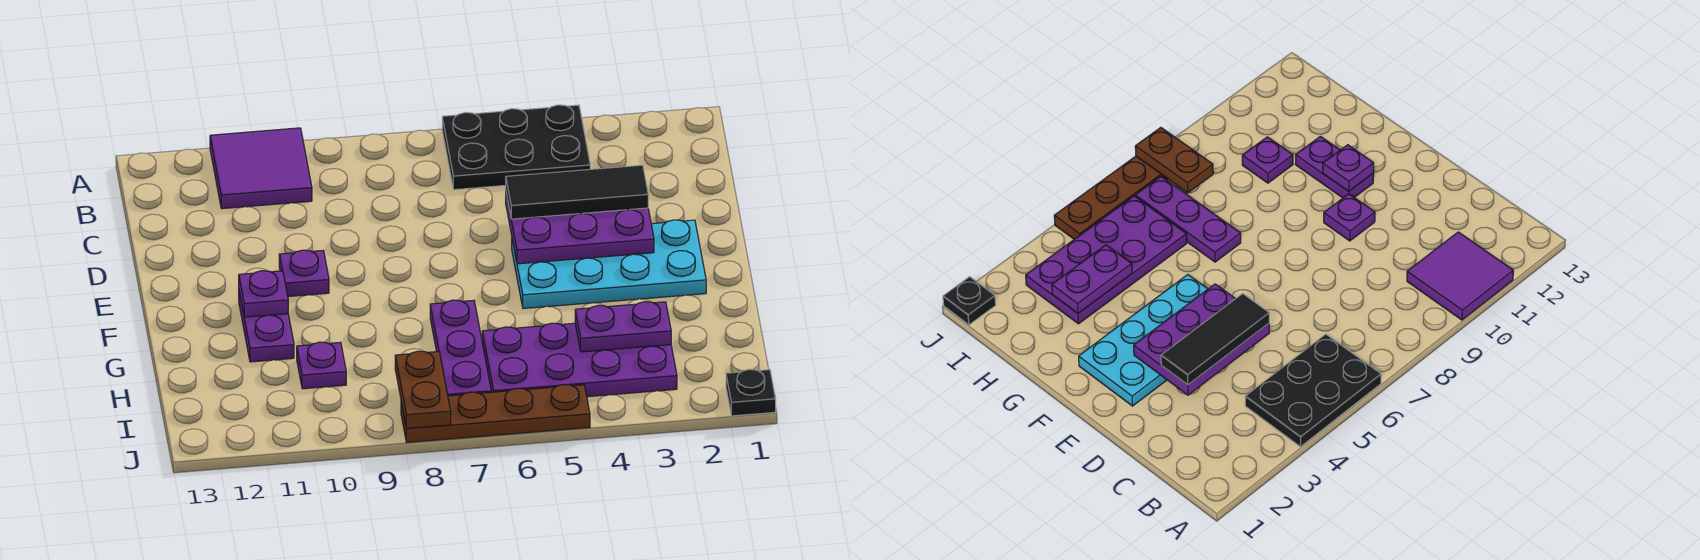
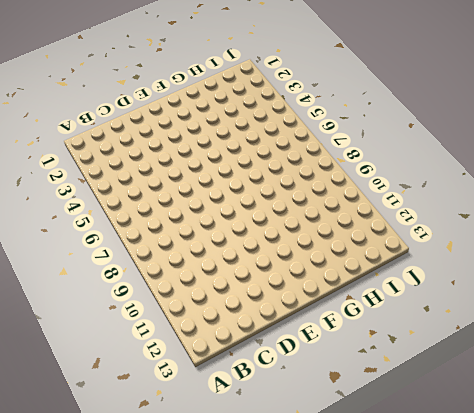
none -> black plate A4:B6 level 1
none -> purple tile A10:B11 level 1
none -> cyan plate E2:F5 level 1

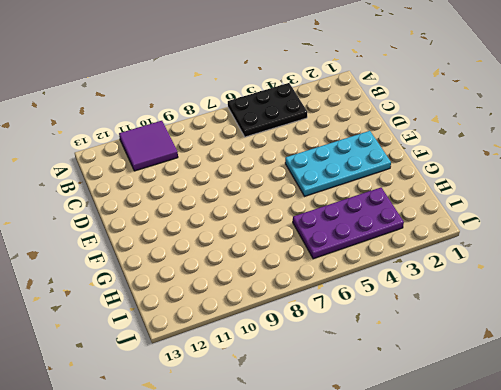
none -> purple plate E10 level 1
none -> purple plate F11:G11 level 1
none -> purple plate G7:I7 level 1

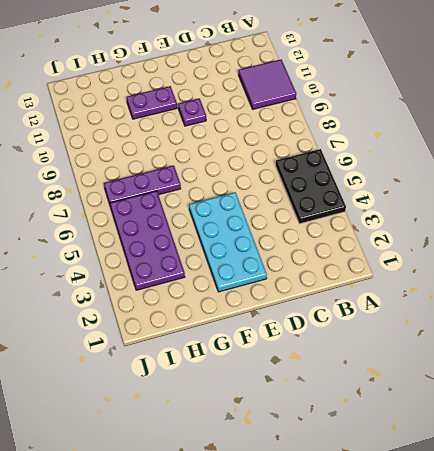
none -> purple plate H10 level 1
none -> black plate J1 level 1
none -> brown plate J5:J8 level 1

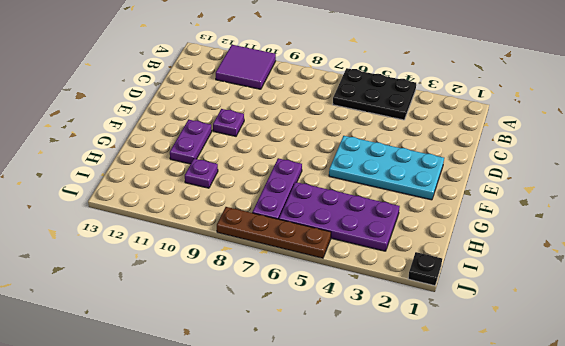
none -> purple plate D3:E5 level 2
none -> purple plate F11 level 2
none -> purple plate H3:H4 level 2

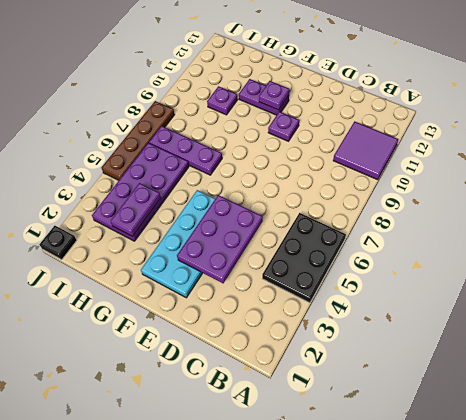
none -> brown plate I8:J8 level 2
none -> black tile D3:D5 level 3

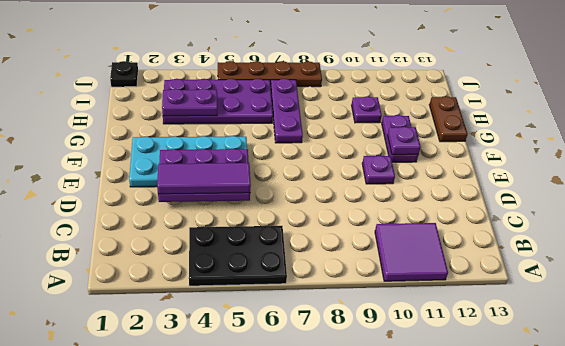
purple tile D3:D5 level 3 -> black tile D3:D5 level 3
brown plate G13:H13 level 1 -> brown plate I8:J8 level 2

